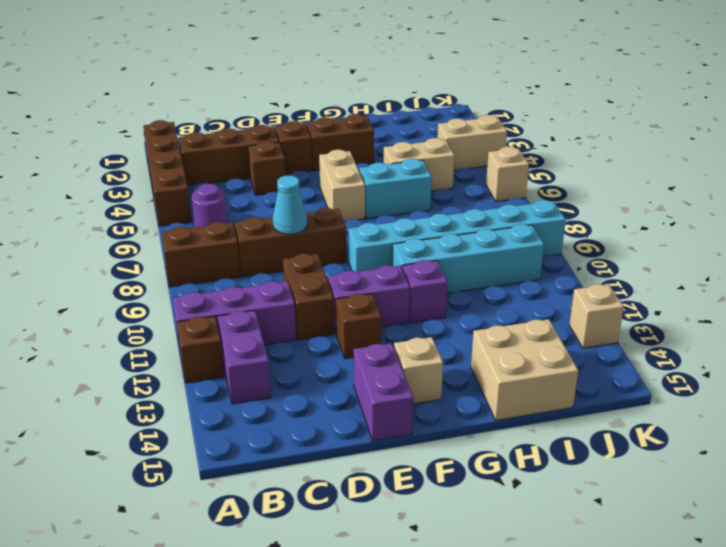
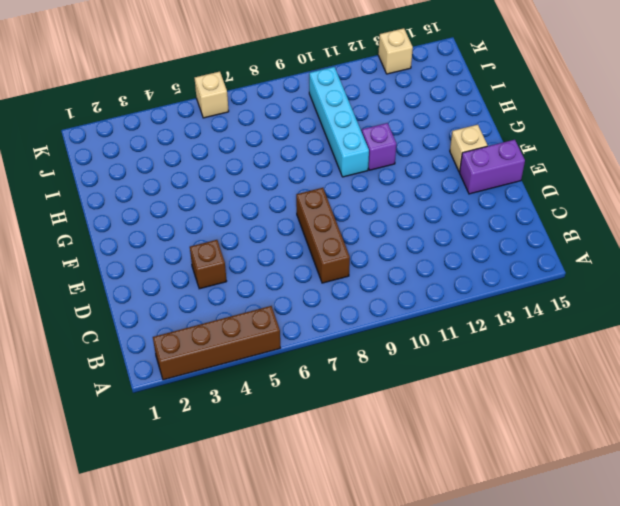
none -> brown brick A8:B8 level 1
none -> purple brick A11:C11 level 1
none -> brown brick A12 level 1

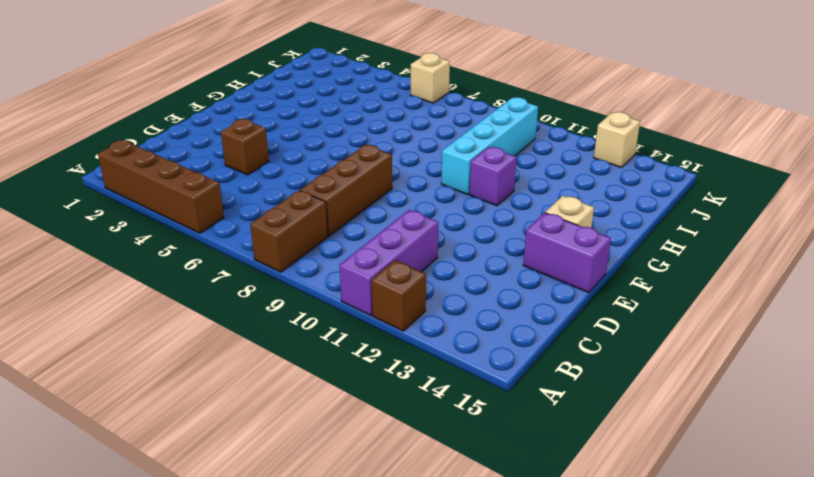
none -> brown brick B3:D3 level 1
none -> purple round brick B6 level 1
none -> purple brick B12:B13 level 1

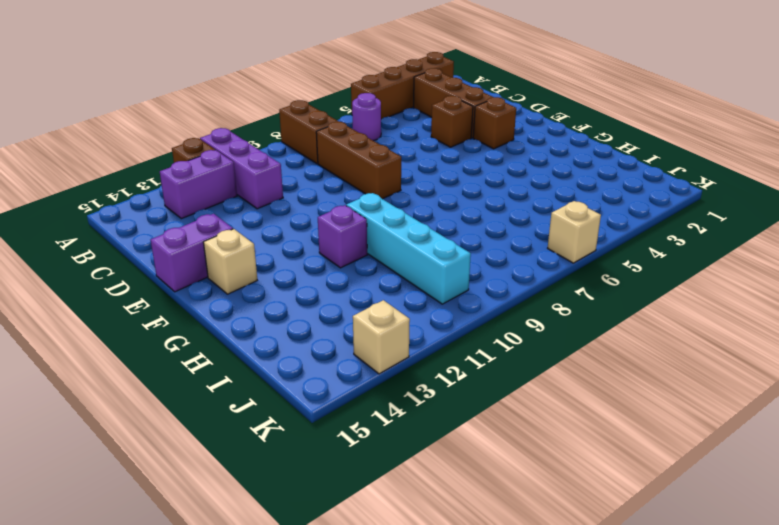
none -> brown brick D10:D11 level 1
none -> purple brick E11:F11 level 1
none -> brown brick E12 level 1

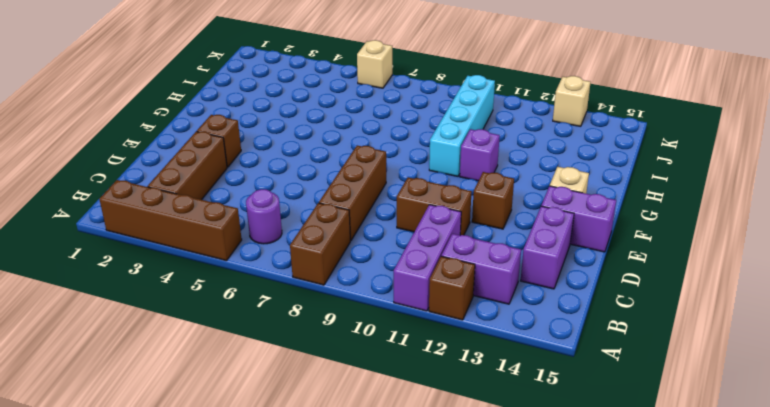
purple brick C14:D14 level 1 -> purple brick E11:F11 level 1
none -> brown brick D4 level 1
none -> brown brick F3:G3 level 1
none -> tan brick F5:F6 level 1

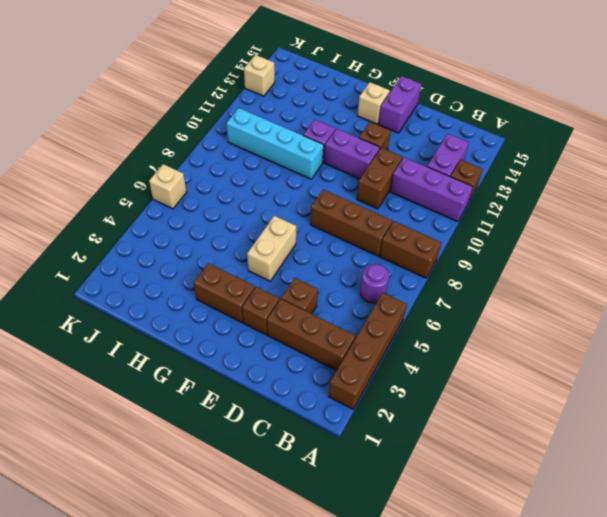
none -> cyan brick F9:K9 level 1
none -> cyan brick G6:H6 level 1
none -> tan brick H5:I5 level 1

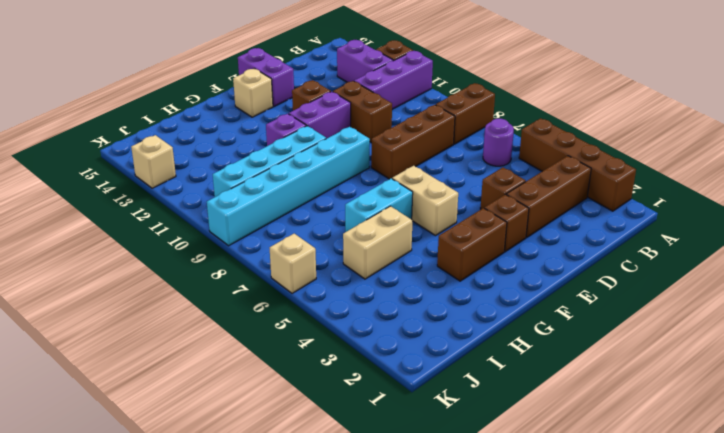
none -> tan brick H14:I15 level 1
none -> tan brick J4:K4 level 1
none -> cyan cone D8 level 2

